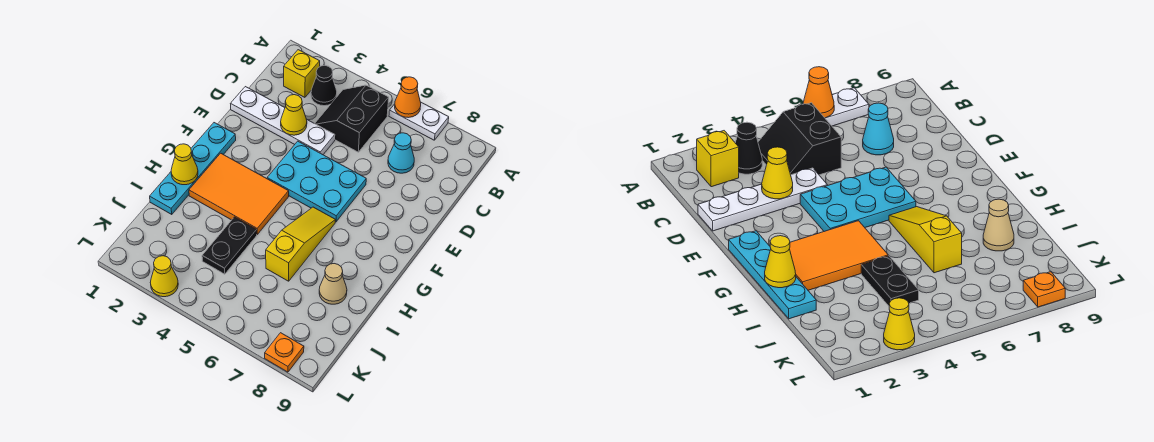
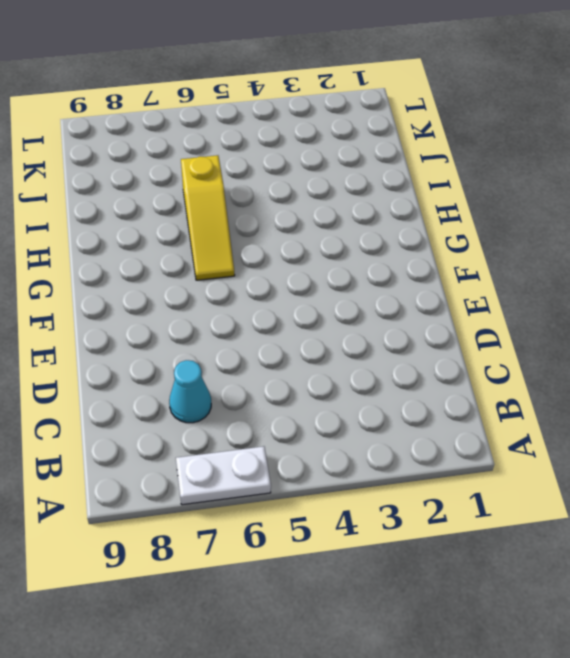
none -> yellow brick B2 level 1
none -> black cone B3 level 1
none -> black slope B4:C5 level 1 top 5

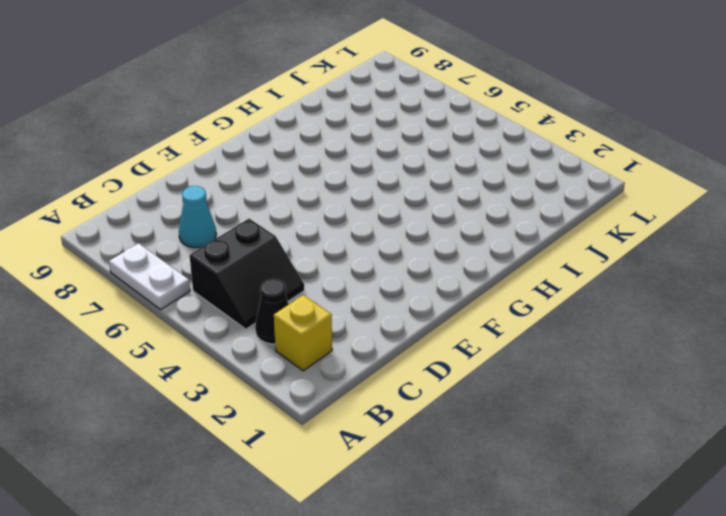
none -> white plate D1:D4 level 1
none -> cyan plate E4:F6 level 1
none -> cyan plate F1:I1 level 1

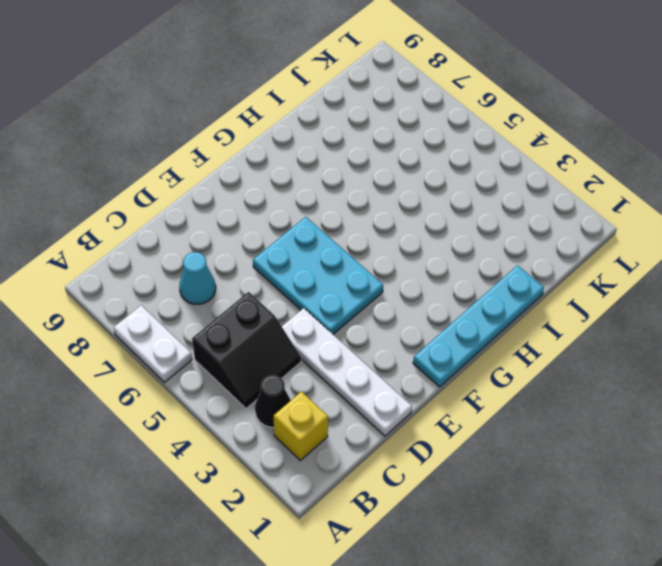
none -> orange tile G2:H4 level 1
none -> yellow slope G6:I6 level 1 top I
none -> black plate I4:J4 level 1

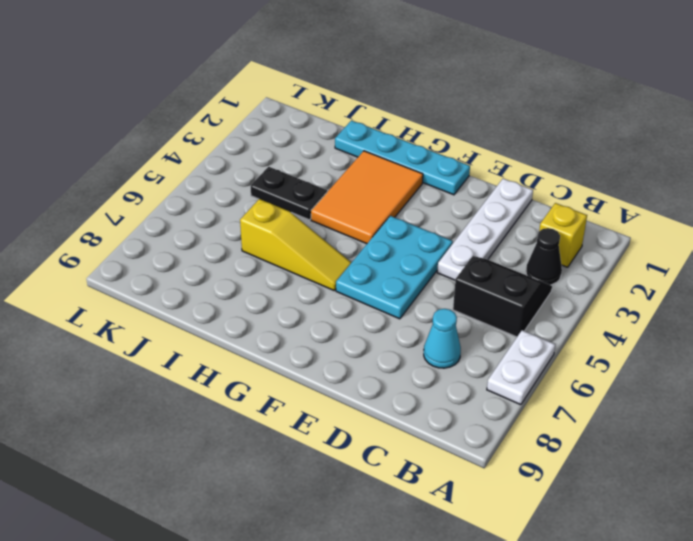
none -> tan cone I8 level 1
none -> yellow cone L3 level 1
none -> orange plate L8 level 1

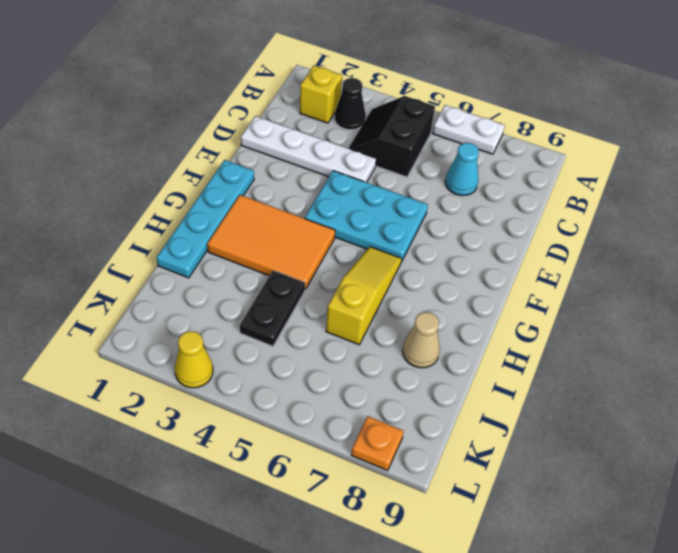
none -> orange cone A6 level 2
none -> yellow cone D3 level 2
none -> yellow cone H1 level 2

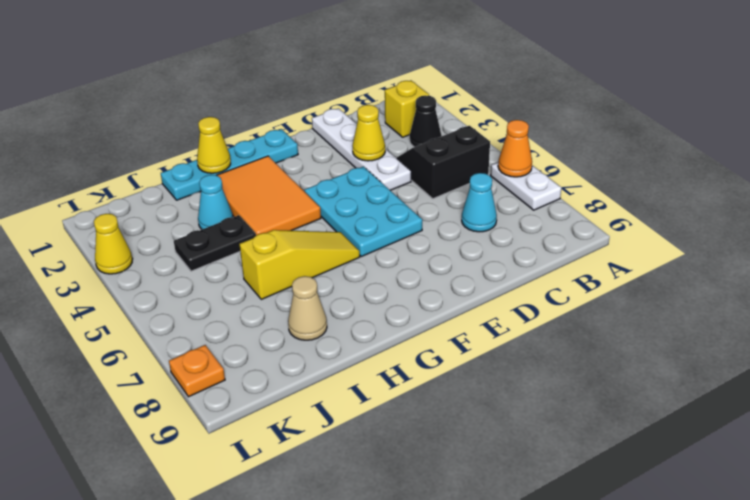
cyan cone I3 level 1 -> none

